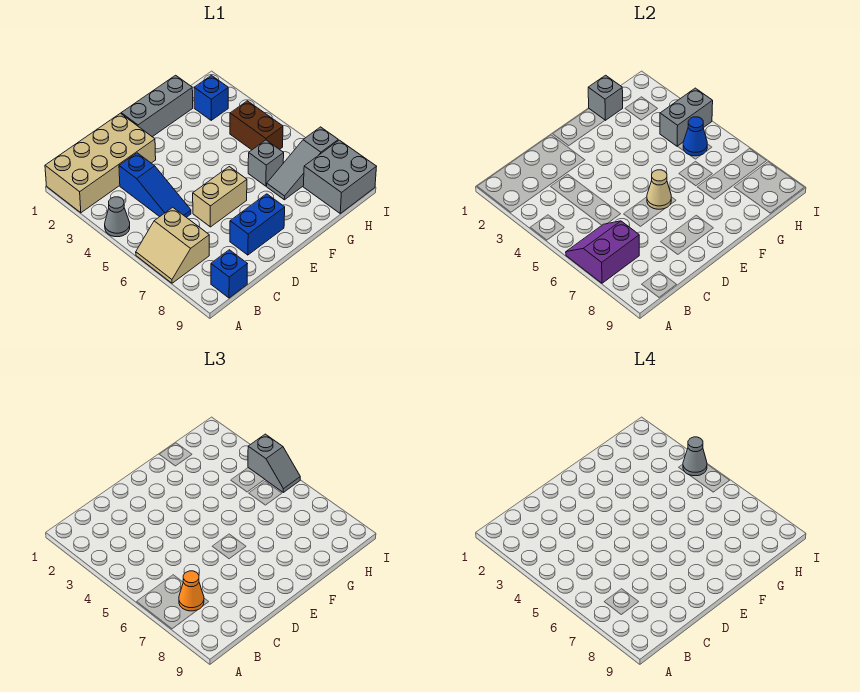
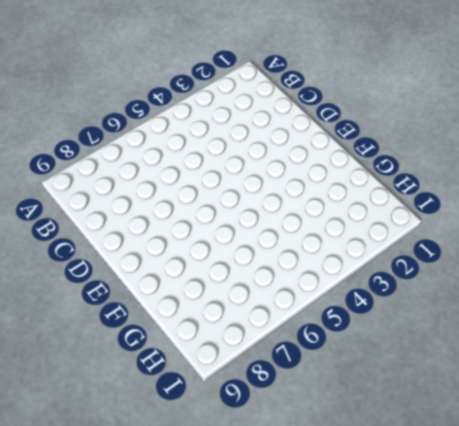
none -> tan brick A1:D2 level 1
none -> grey cone A4 level 1
none -> tan slope A6:B7 level 1 top B

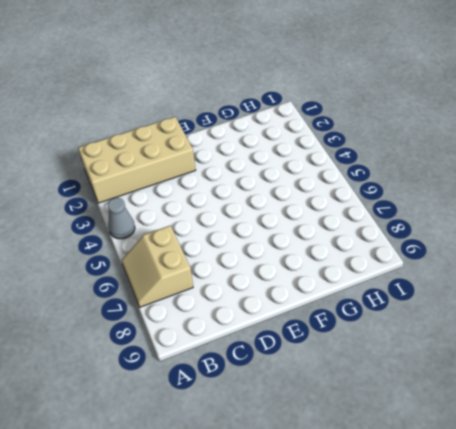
none -> blue brick B9 level 1
none -> blue slope C3:C5 level 1 top 3
none -> tan brick D6:E6 level 1

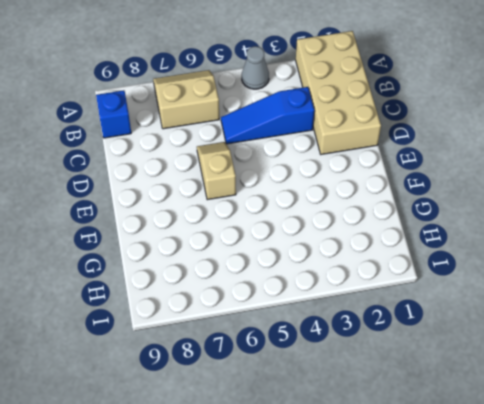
tan slope D6:E6 level 1 top E -> tan brick D6:E6 level 1
none -> blue brick D8:E8 level 1
none -> grey brick E1:G1 level 1
none -> grey brick G6 level 1

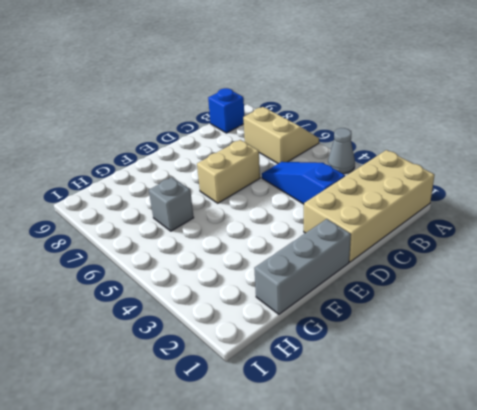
none -> blue brick D8:E8 level 1
none -> grey slope G7:I7 level 1 top I
none -> blue brick H2 level 1

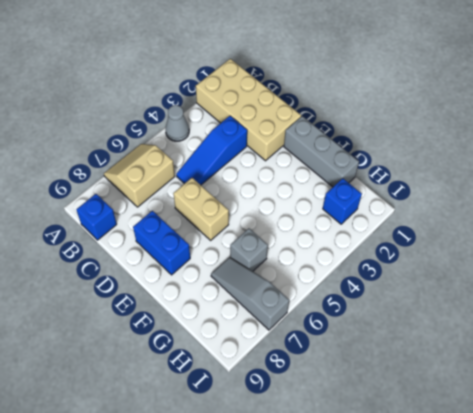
none -> brown brick H4:H5 level 1
none -> grey brick H8:I9 level 1
none -> purple slope A6:B7 level 2 top 7

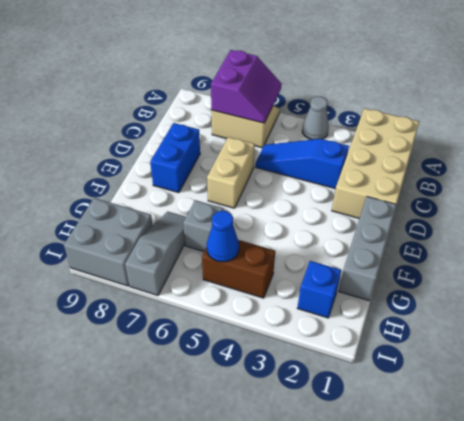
none -> blue brick B9 level 1
none -> tan cone E6 level 2
none -> grey brick G1 level 2

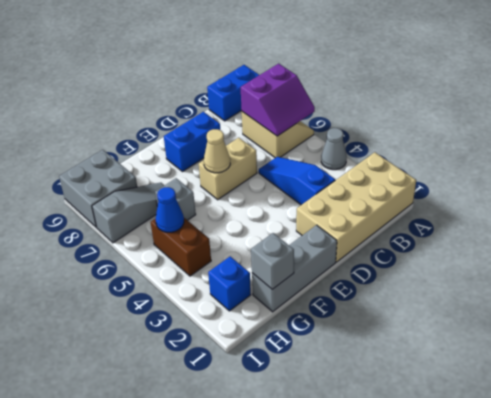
blue brick A9:B9 level 1 -> blue brick B9 level 1
none -> grey brick H4:I4 level 2
none -> orange cone B7 level 3
none -> grey slope I4:I5 level 3 top 4

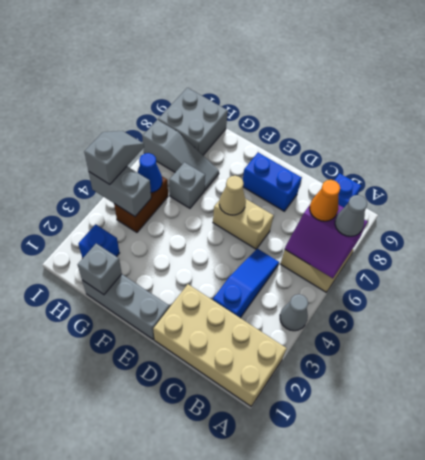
grey cone A7 level 3 -> grey cone I4 level 4

